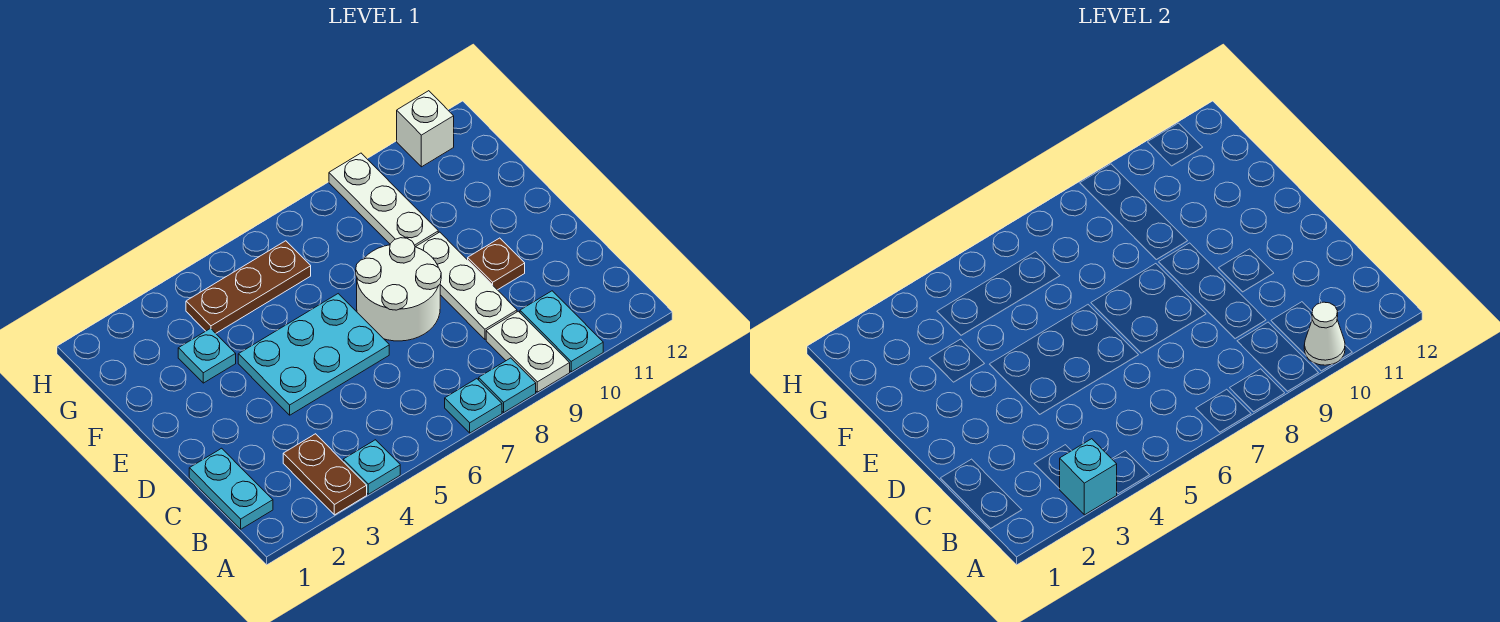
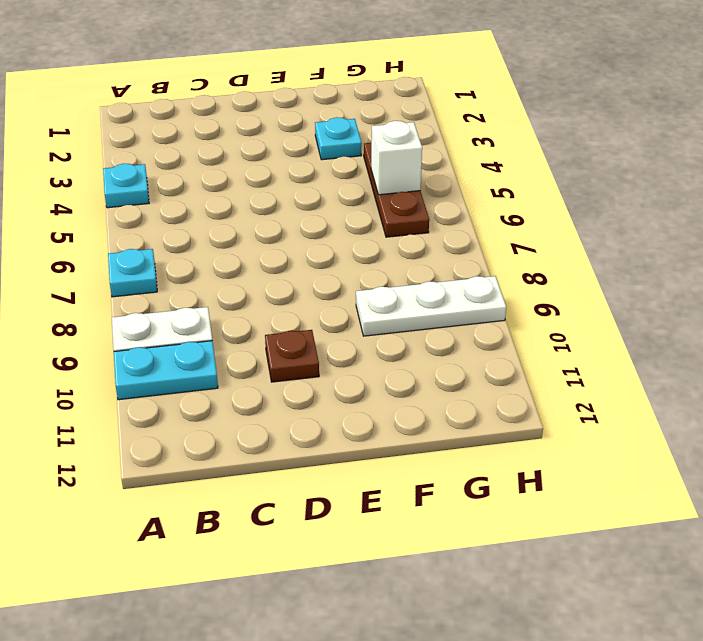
white brick G5 level 2 -> white brick H11 level 1
none -> brown plate A3:B3 level 1
none -> cyan plate A8 level 1
none -> cyan plate B1:C1 level 1

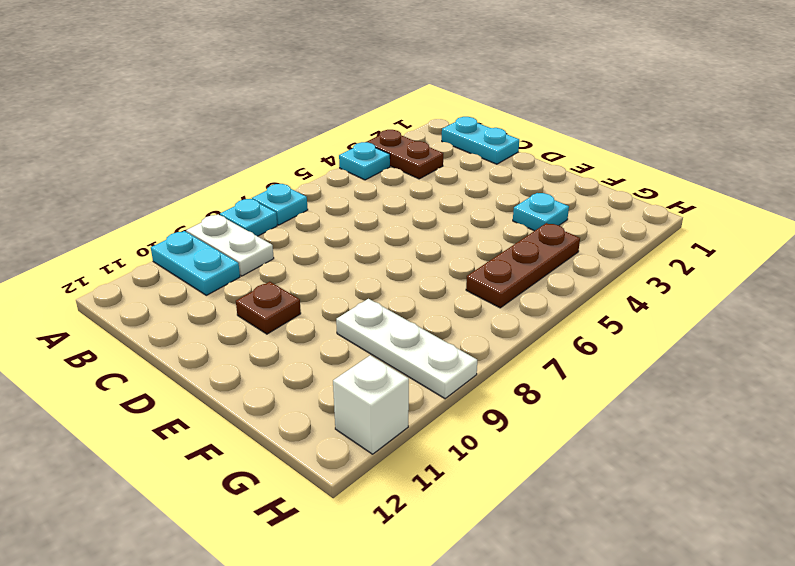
none -> white plate C9:E9 level 1
none -> cyan plate D4:E6 level 1
none -> white round brick D7:E8 level 1

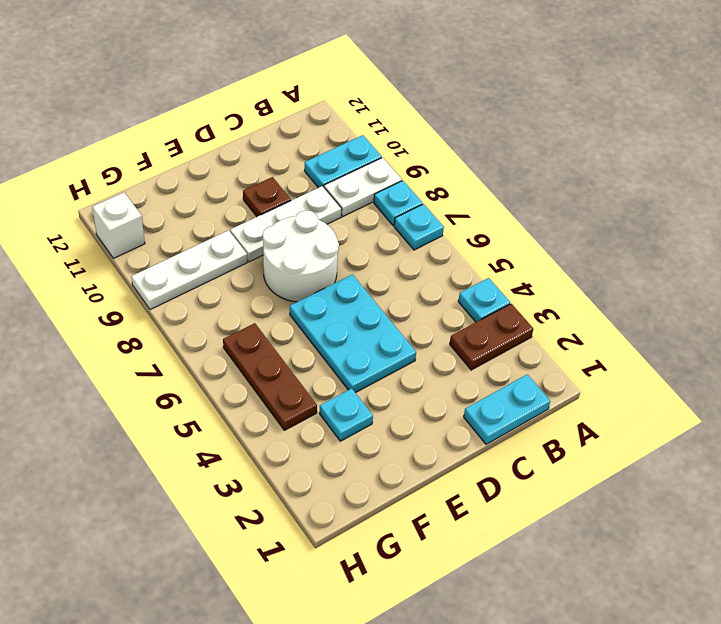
none -> cyan brick A3 level 2
none -> white cone A10 level 2

